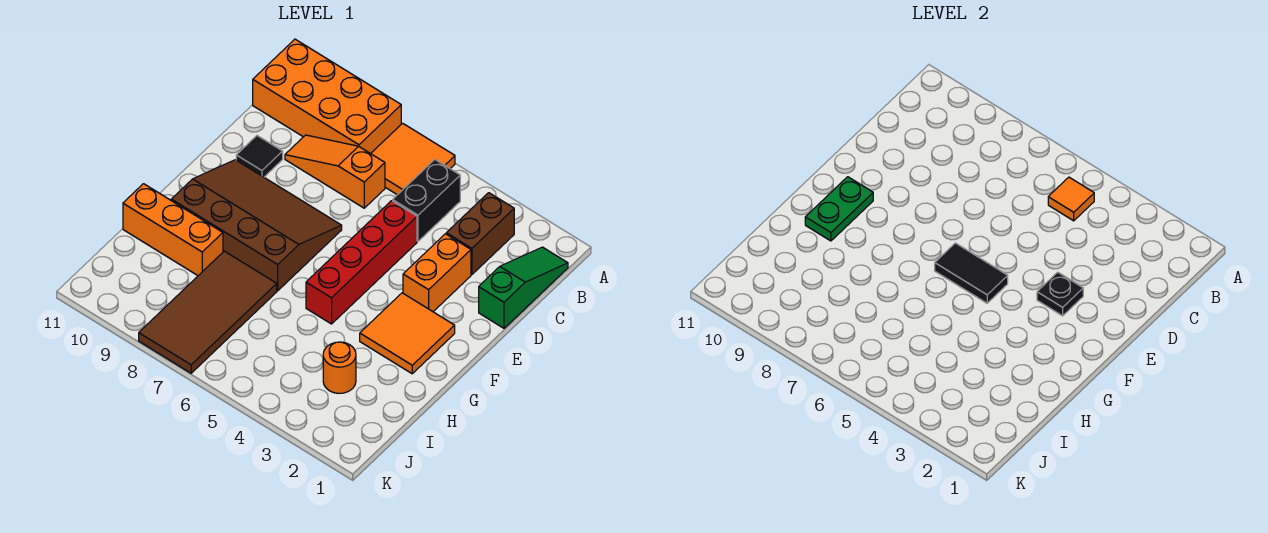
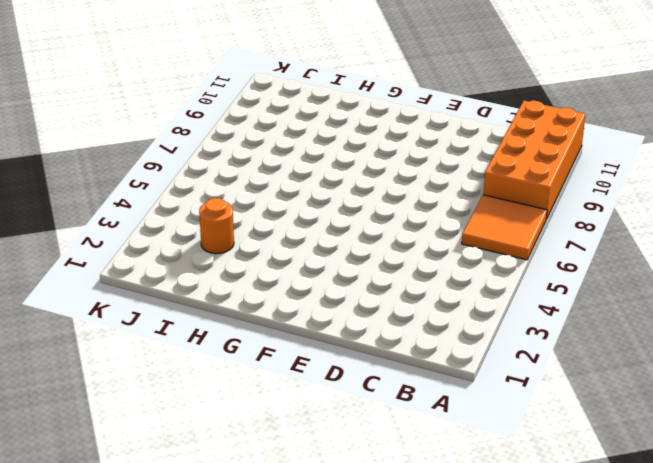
none -> green slope B1:D1 level 1 top D
none -> brown brick B3:C3 level 1
none -> black brick B5:C5 level 1

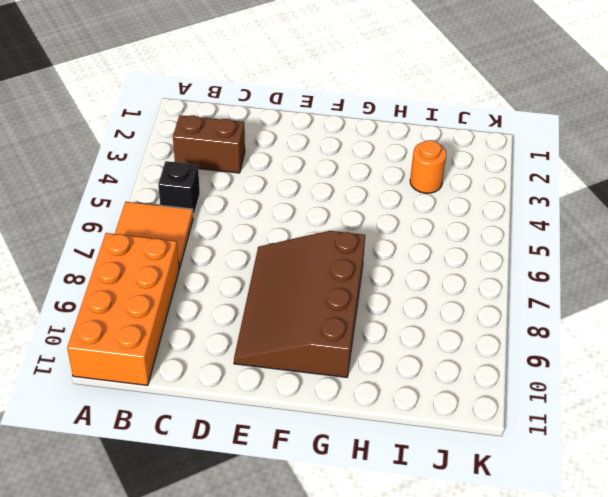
black brick B5 level 1 -> black brick B5:C5 level 1
none -> green slope B1:D1 level 1 top D
none -> orange slope C7:C9 level 1 top 7
none -> orange brick D3:E3 level 1

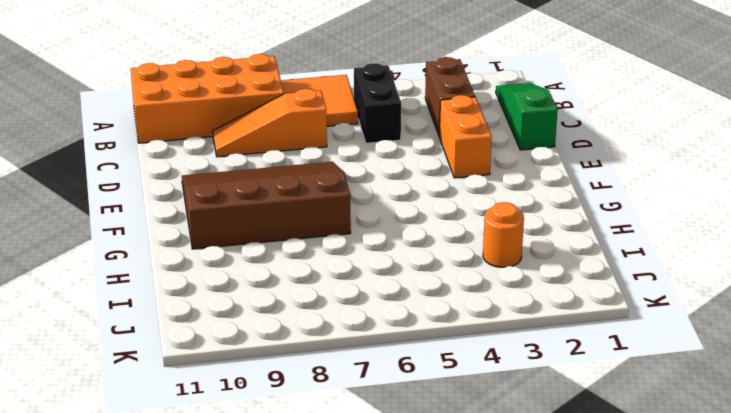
none -> red brick D5:G5 level 1
none -> black tile D10 level 1
none -> orange tile F2:G3 level 1

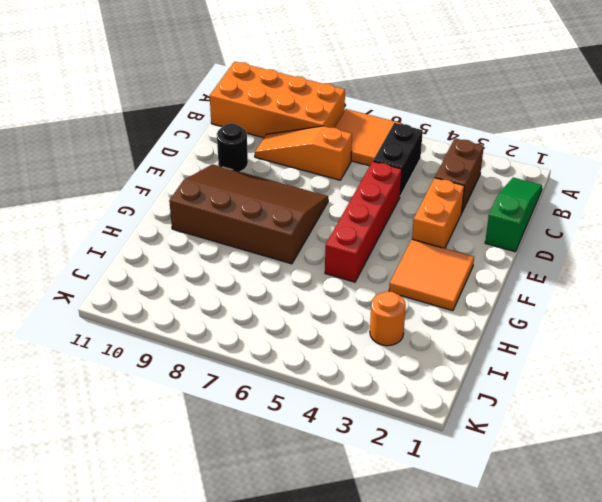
black round brick D10 level 1 -> black tile D10 level 1
none -> brown tile H7:K8 level 1
none -> orange brick H9:H11 level 1
none -> orange tile B5 level 2

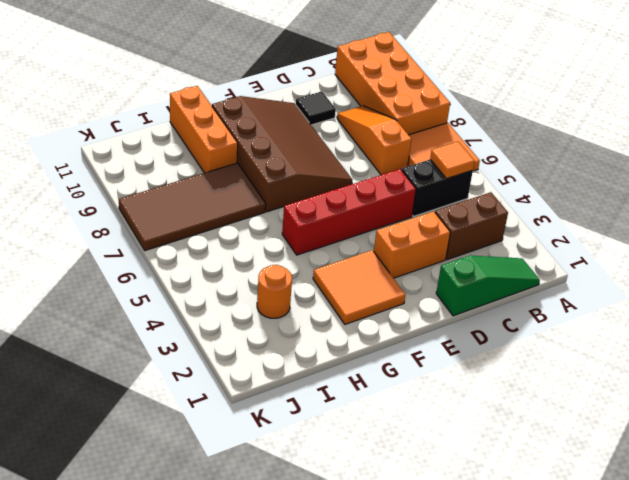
none -> black plate E3 level 2
none -> black tile F5:F6 level 2
none -> green plate F10:G10 level 2

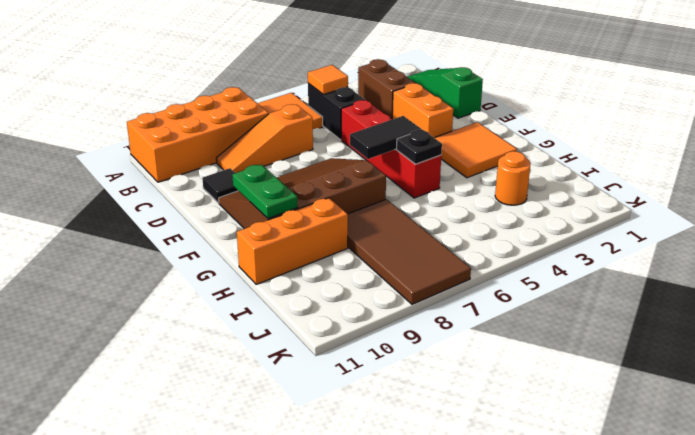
black plate G5 level 2 -> black plate E3 level 2

